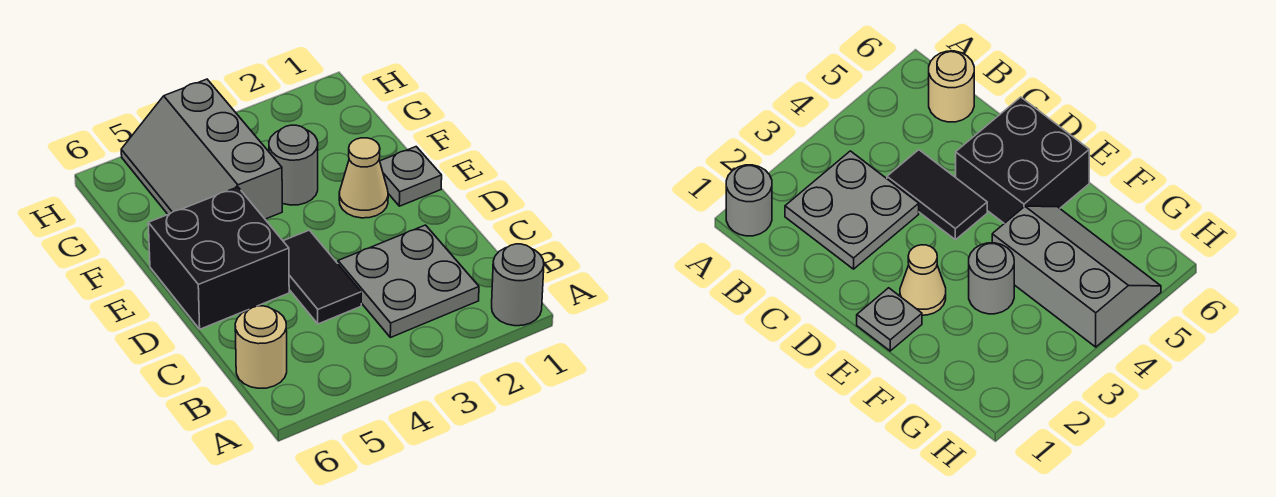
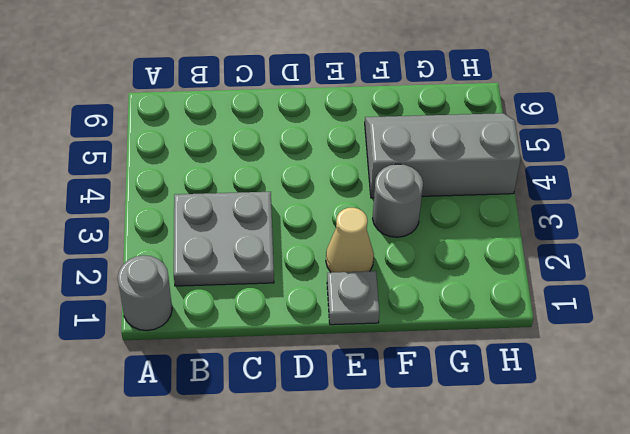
none -> tan round brick B6 level 1
none -> black tile C4:D4 level 1

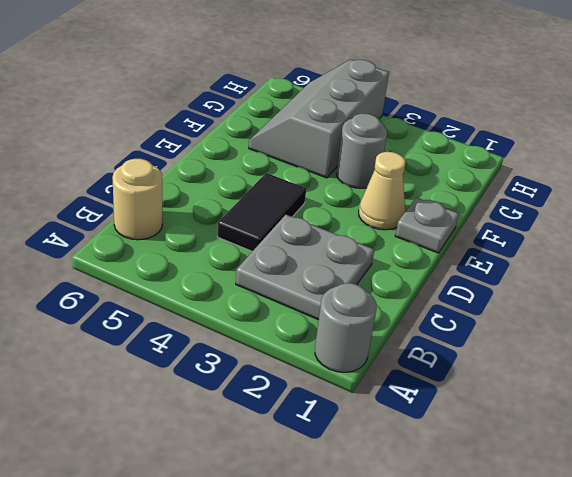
none -> black brick D5:E6 level 1

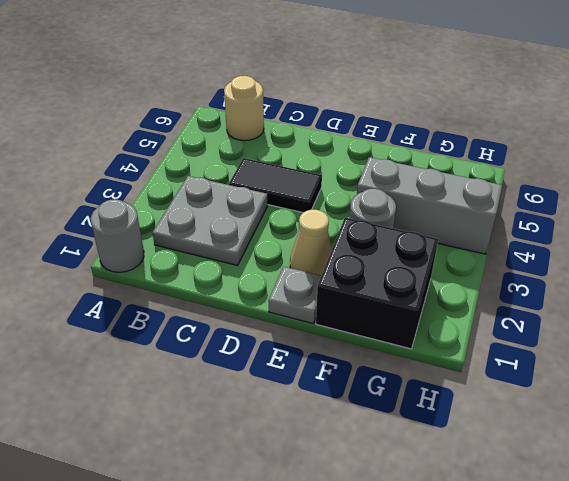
black brick F1:G2 level 1 -> black brick D5:E6 level 1

